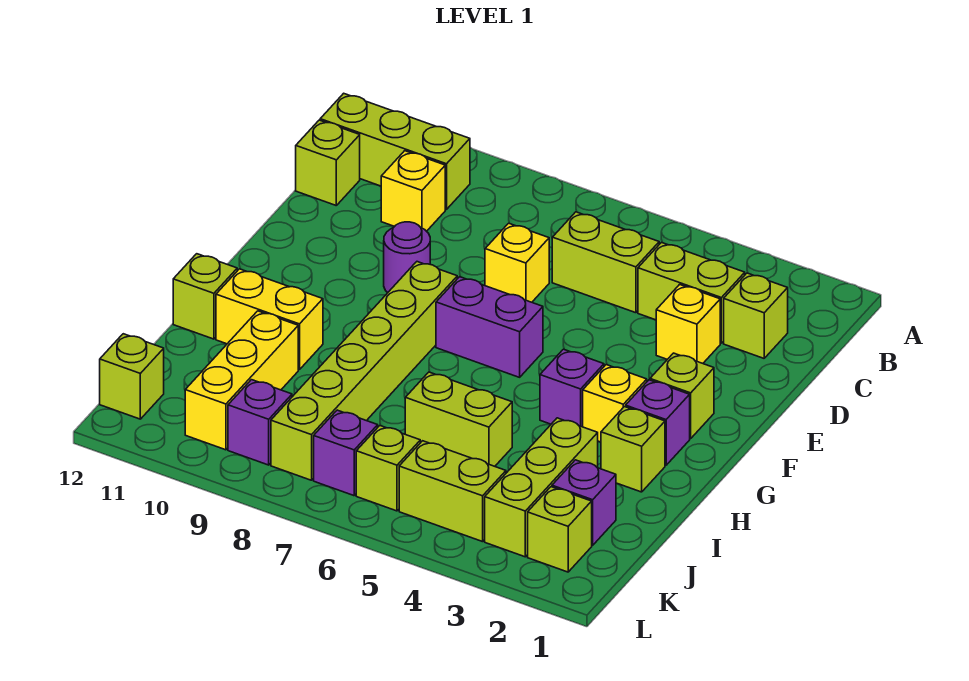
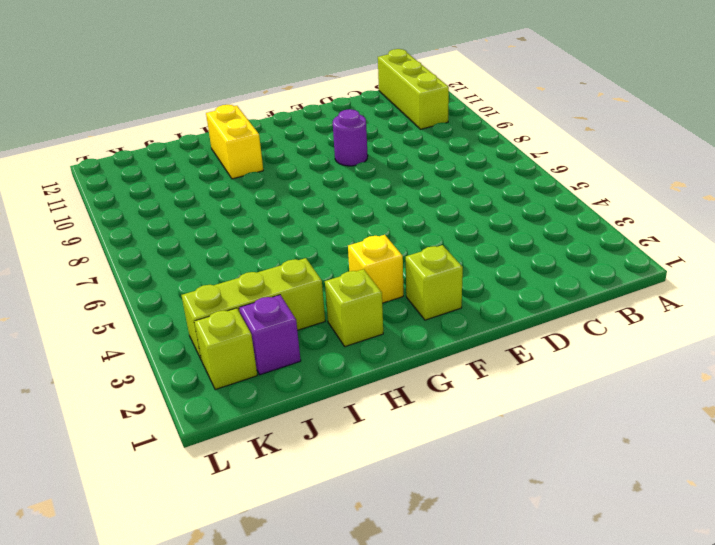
none -> lime brick C2 level 1
none -> lime brick C3:C4 level 1
none -> lime brick C5:C6 level 1

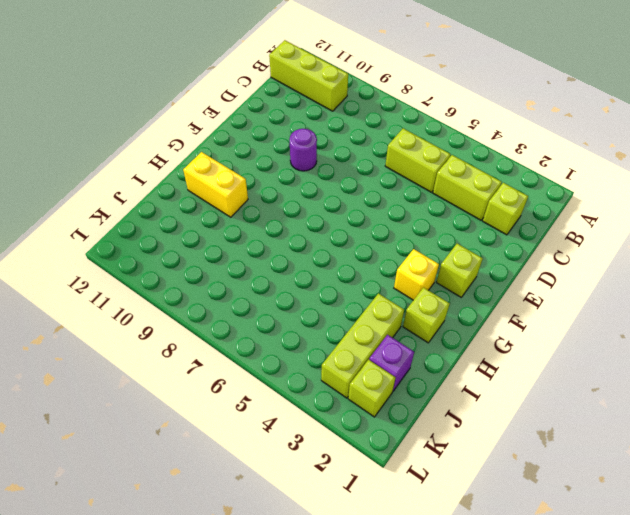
none -> yellow brick C10 level 1
none -> lime brick C12 level 1
none -> yellow brick D3 level 1

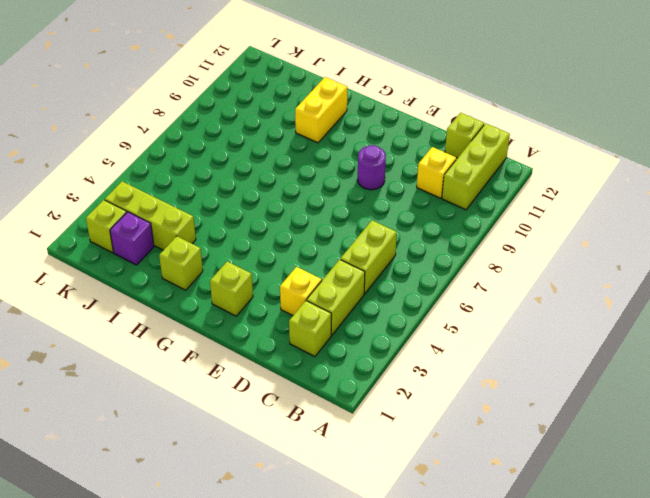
none -> yellow brick D7 level 1
none -> purple brick F6:F7 level 1
none -> lime brick F8:K8 level 1

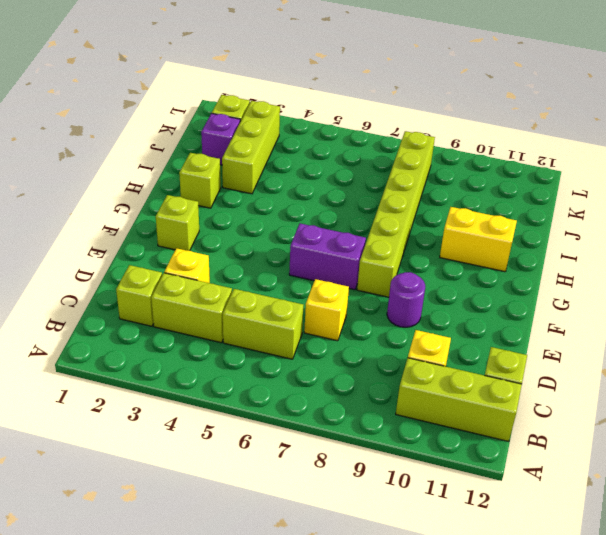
none -> purple brick G2 level 1
none -> yellow brick G3 level 1
none -> purple brick G4 level 1

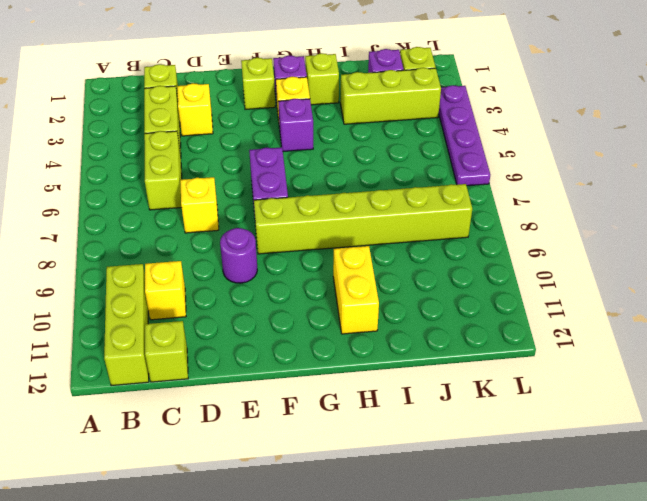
purple plate L3:L6 level 1 -> none
none -> lime brick H12 level 1
none -> lime brick I5:I6 level 1
none -> yellow brick I10:K10 level 1

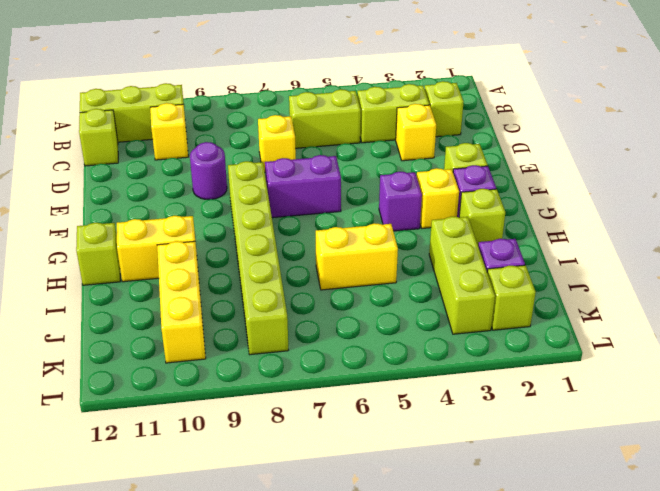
yellow brick I5:I6 level 1 -> lime brick I5:I6 level 1
none -> lime brick K4:K5 level 1
none -> lime brick K6 level 1
none -> purple brick K7 level 1

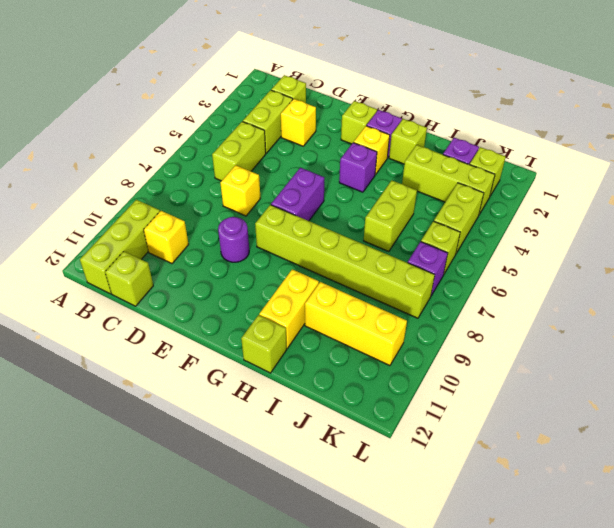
none -> purple brick K9 level 1
none -> lime brick K12 level 1

